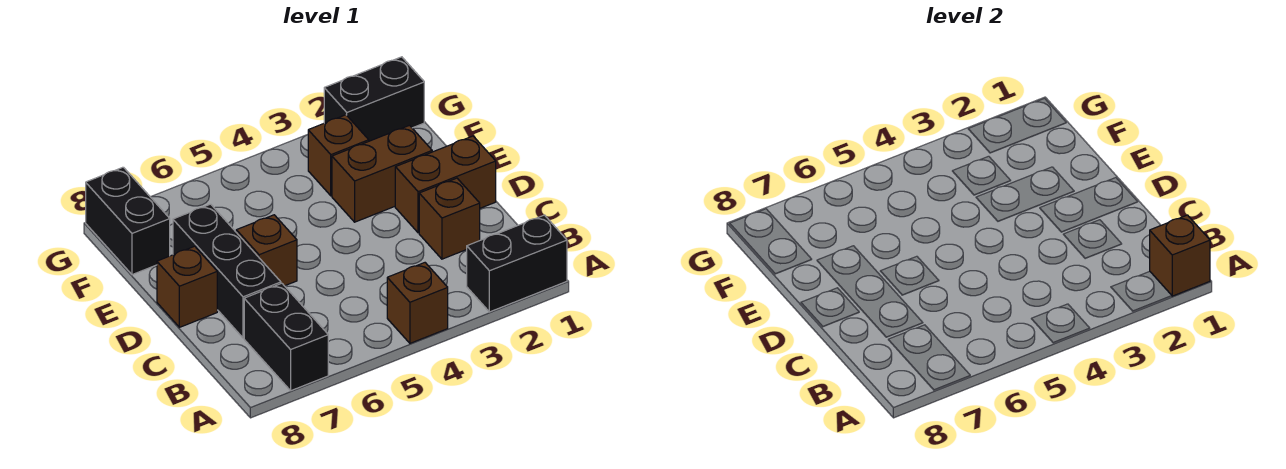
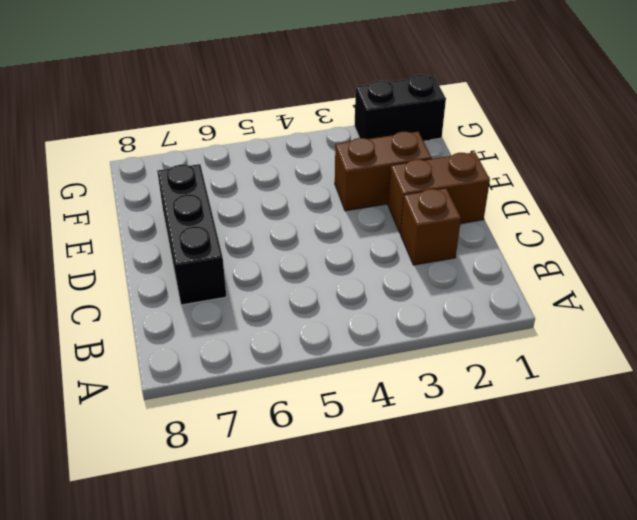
none -> black brick A1:A2 level 1
none -> brown brick A4 level 1
none -> black brick A7:B7 level 1

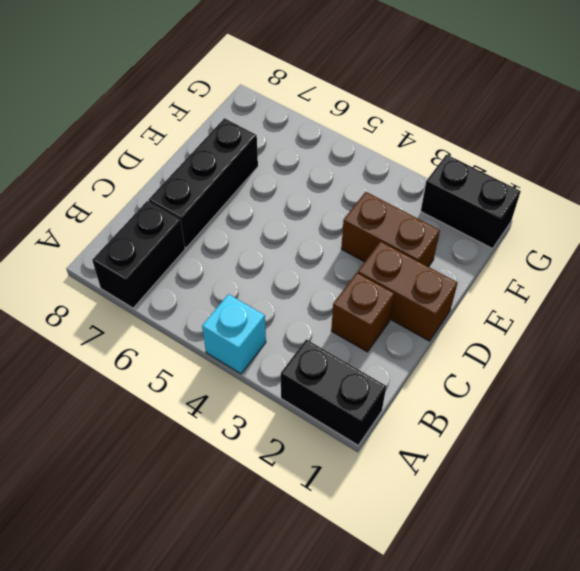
cyan brick A4 level 1 -> brown brick A4 level 1
none -> brown brick D6 level 1
none -> brown brick D8 level 1
none -> brown brick F3 level 1

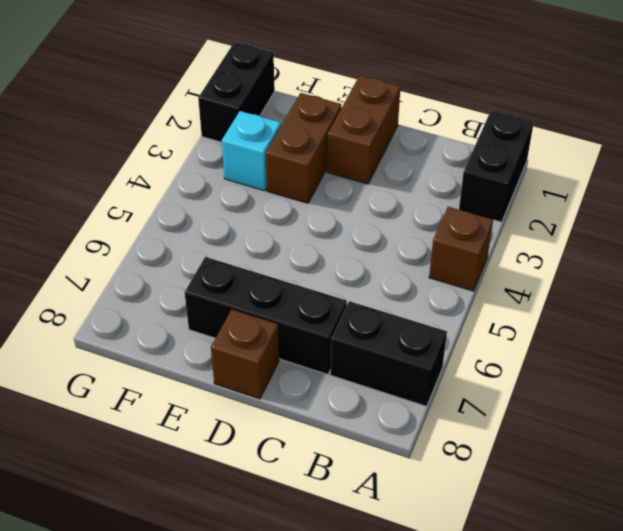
cyan brick F3 level 1 -> brown brick F3 level 1
none -> brown brick C2 level 1
none -> brown brick D6 level 1
none -> black brick F8:G8 level 1

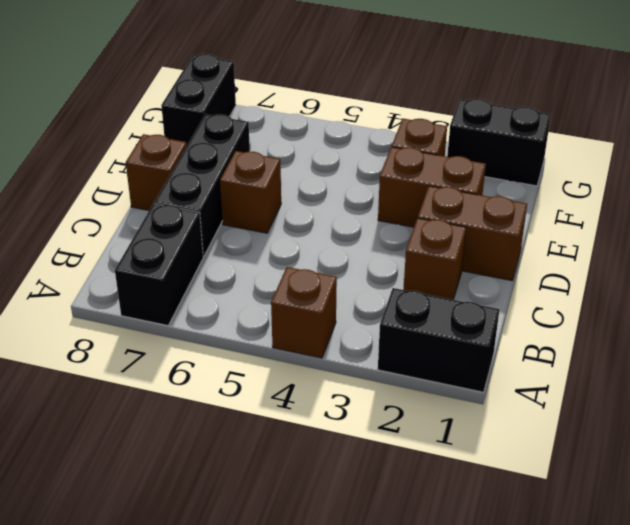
none -> brown brick A1 level 2

